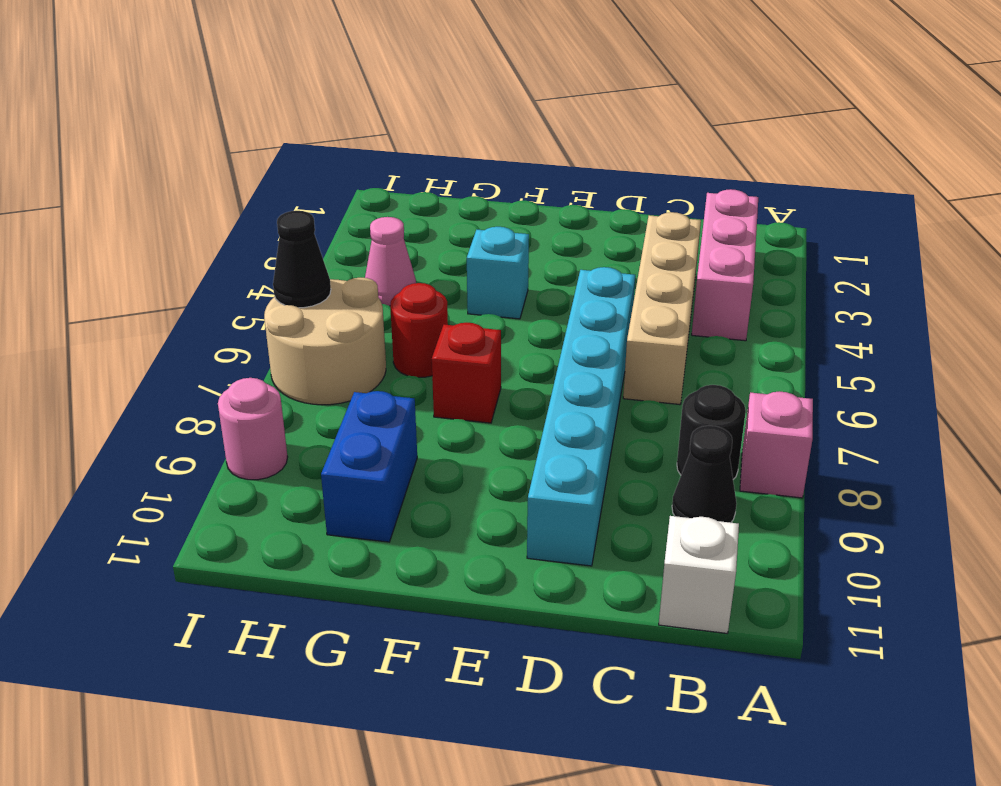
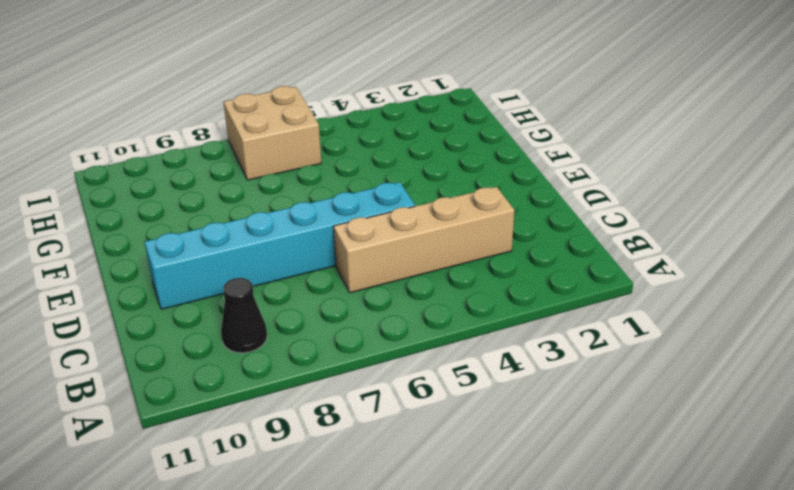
tan brick H6:I7 level 1 -> tan round brick H6:I7 level 1
none -> pink brick A8 level 1
none -> pink brick B2:B4 level 1
none -> black round brick B8 level 1

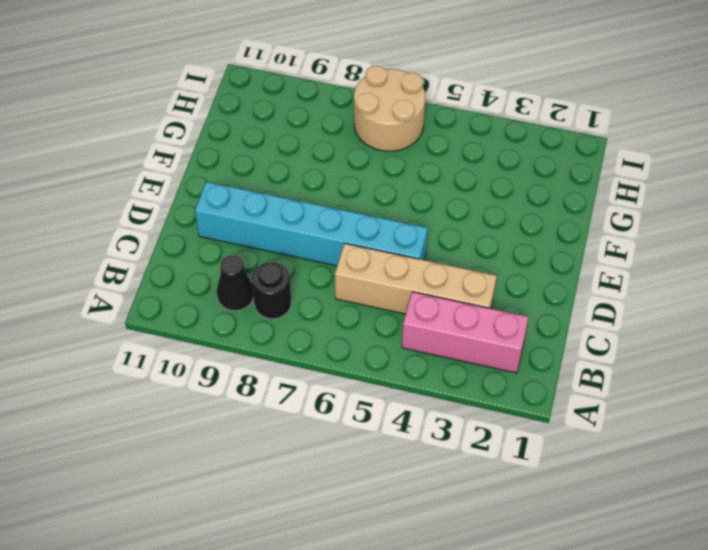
none -> pink brick A8 level 1
none -> white brick B11 level 1
none -> cyan brick F4 level 1

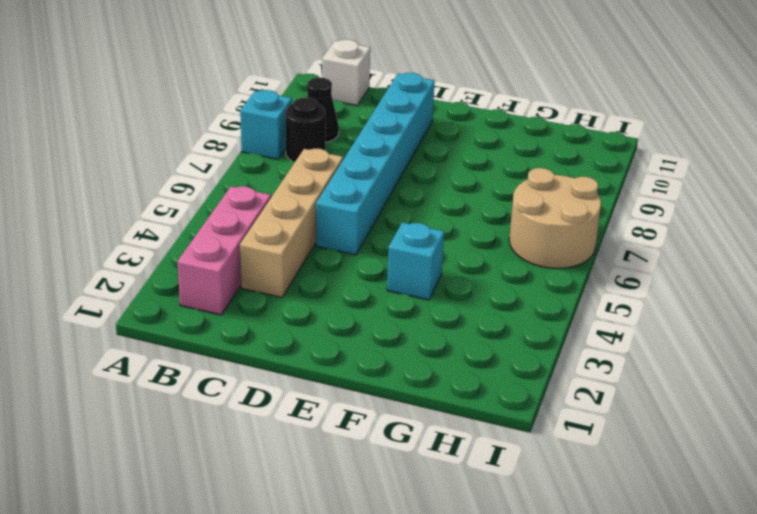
cyan brick A8 level 1 -> pink brick A8 level 1
none -> red brick F7 level 1
none -> red round brick G6 level 1
none -> blue brick G9:G10 level 1

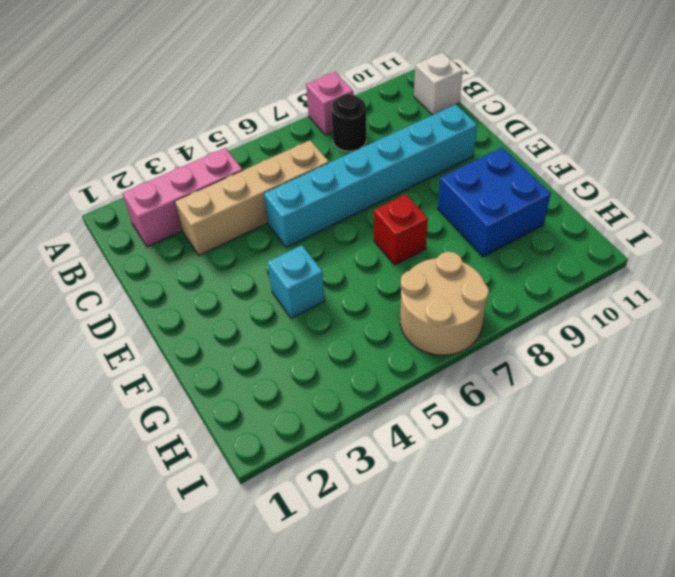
blue brick F9:G10 level 1 -> blue brick G9:G10 level 1
none -> black cone B9 level 1
none -> red round brick G6 level 1
none -> pink cone H4 level 1

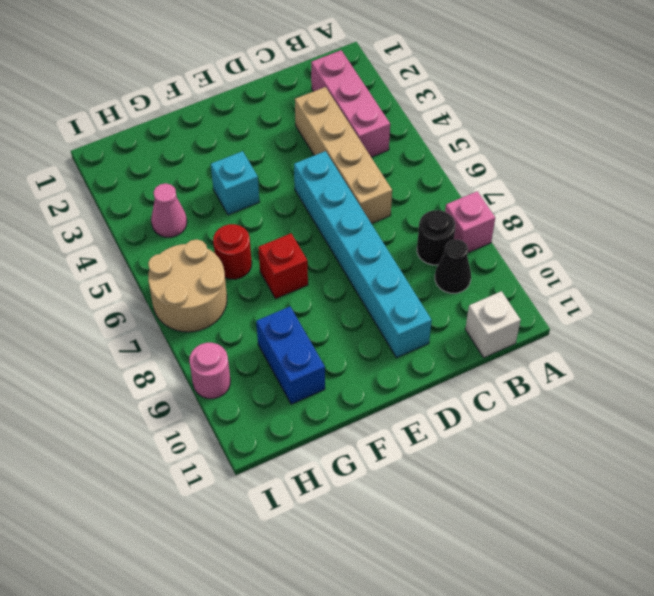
none -> black cone I6 level 2

